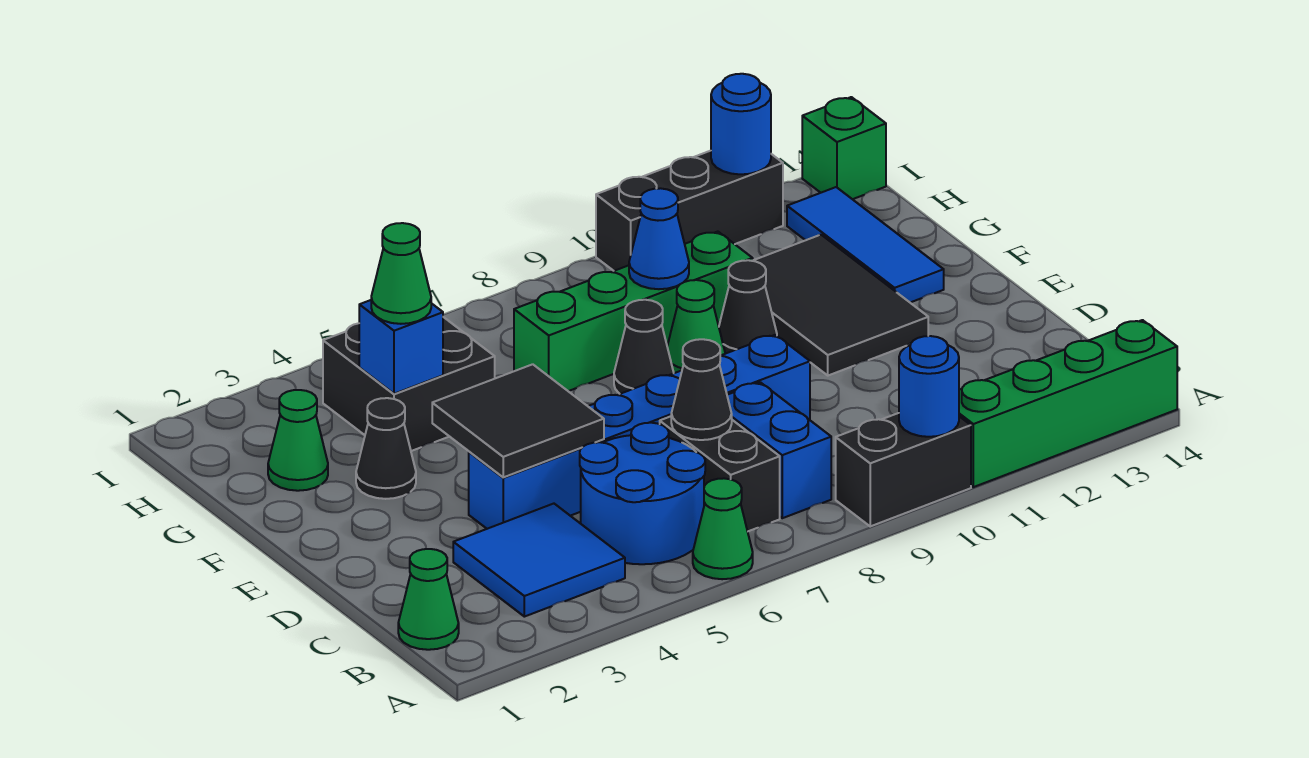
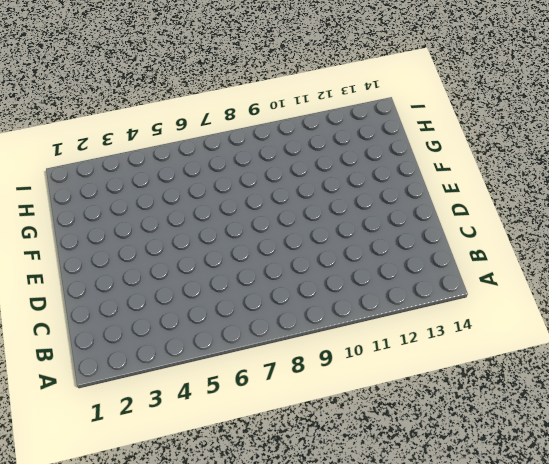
none -> green cone A6 level 1
none -> black brick A9:A10 level 1
none -> green brick A11:A14 level 1

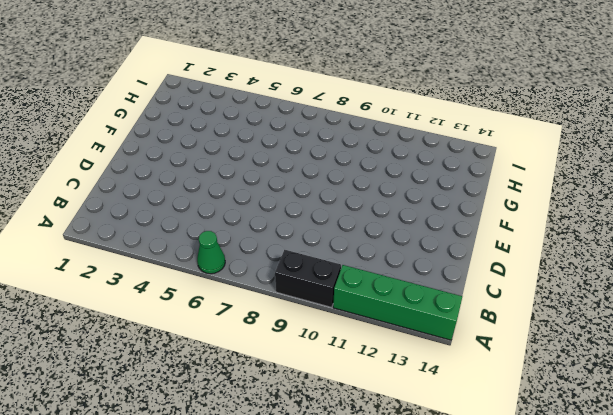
none -> green cone B1 level 1
none -> blue tile B3:C4 level 1
none -> blue round brick B5:C6 level 1

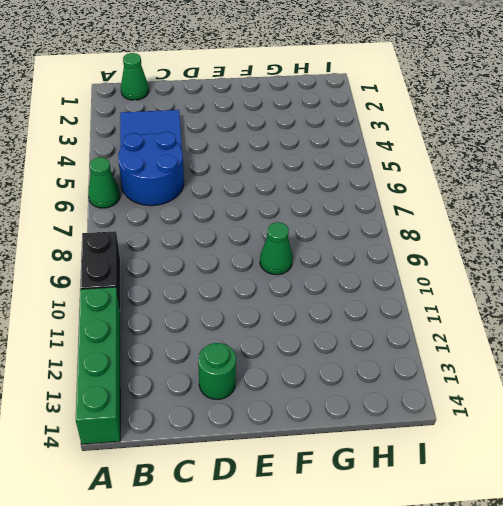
green round brick D13 level 1 -> none
none -> black brick B7:C7 level 1
none -> blue brick B8:C8 level 1
none -> blue brick D4:D9 level 1

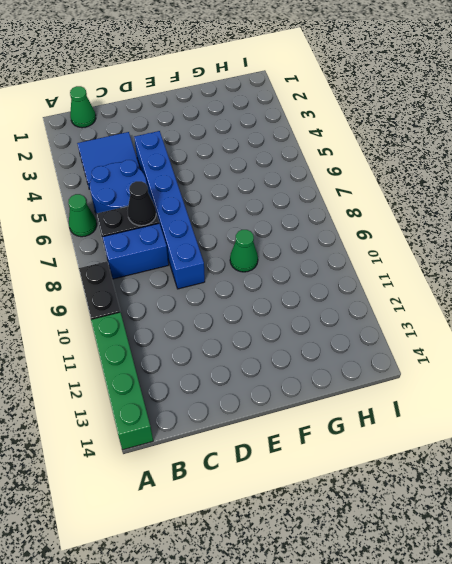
none -> black tile E11:G12 level 1
none -> black cone F3 level 1
none -> black cone F8 level 1

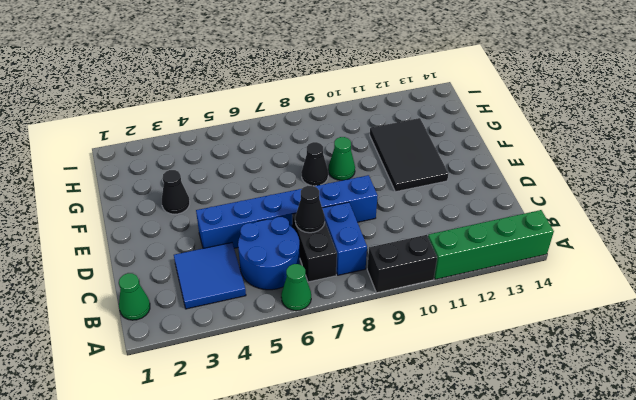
none -> black cone F10 level 1
none -> blue tile F13:H13 level 1
none -> green cone G2 level 1

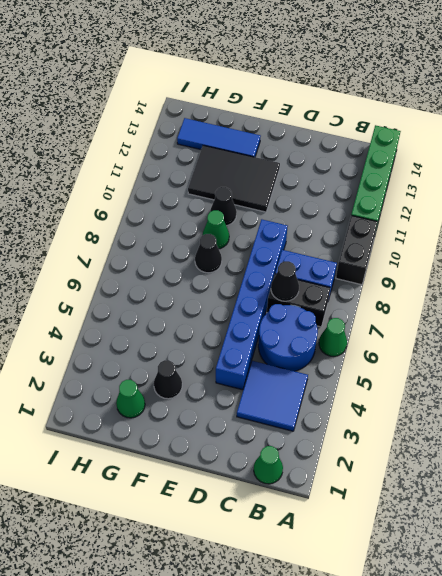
none -> black brick G4:H5 level 1
none -> green brick G7:G10 level 1
none -> black brick I10:I12 level 1

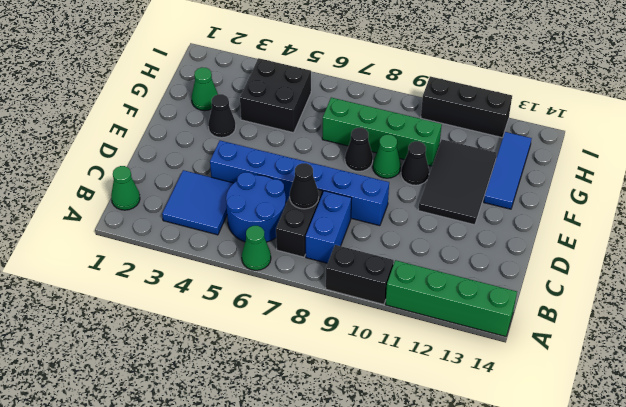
none -> green brick I14 level 1
none -> blue round brick A10 level 2
none -> black tile D4:E5 level 2

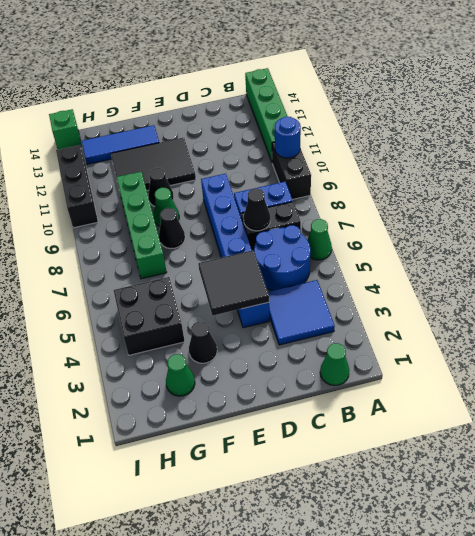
none -> blue brick G4 level 2
none -> blue cone G9 level 2
none -> blue round brick I12 level 2

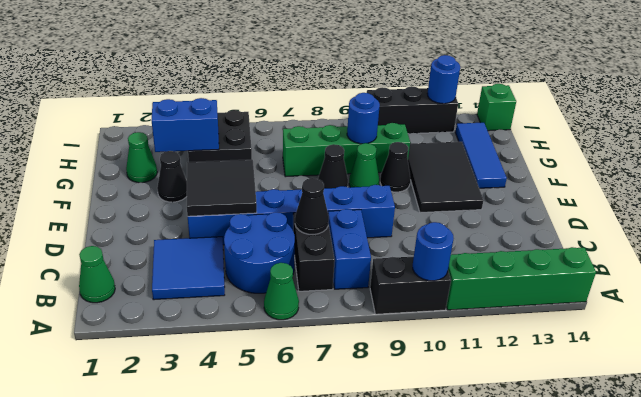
blue brick G3:G4 level 2 -> blue brick G4 level 2
blue round brick G9 level 2 -> blue cone G9 level 2
none -> green cone G4 level 3

